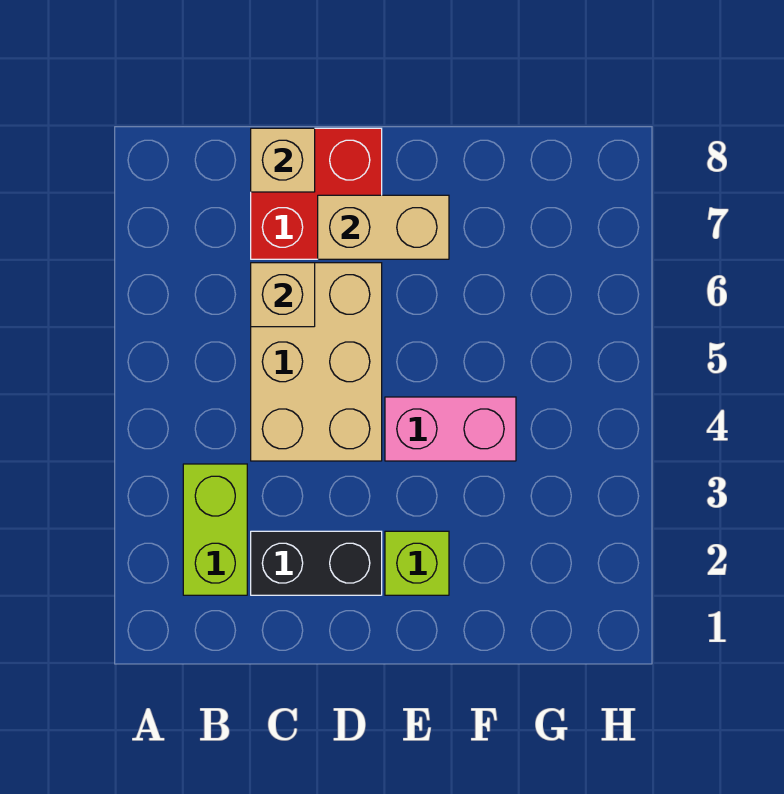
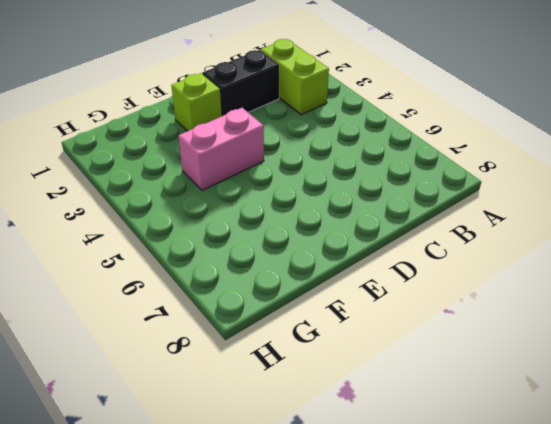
none -> tan brick C4:D6 level 1
none -> red brick C7:D8 level 1

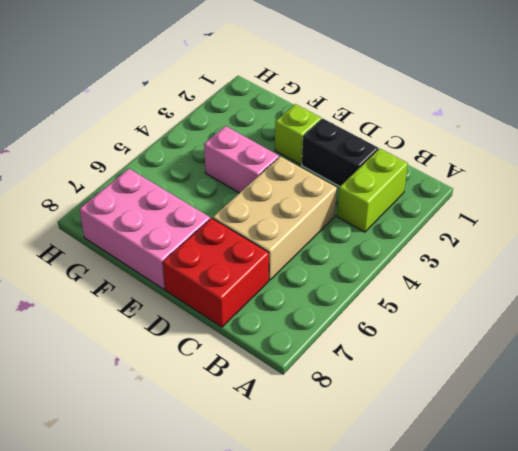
pink brick E7:G8 level 1 -> none
none -> tan brick C6 level 2
none -> tan brick C8 level 2

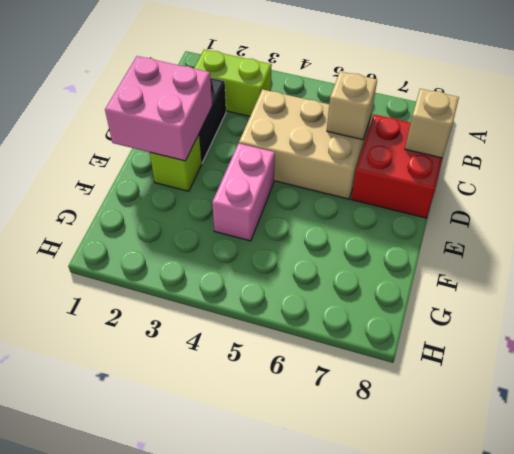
pink brick D1:E2 level 2 -> none
none -> tan brick D7:E7 level 2

